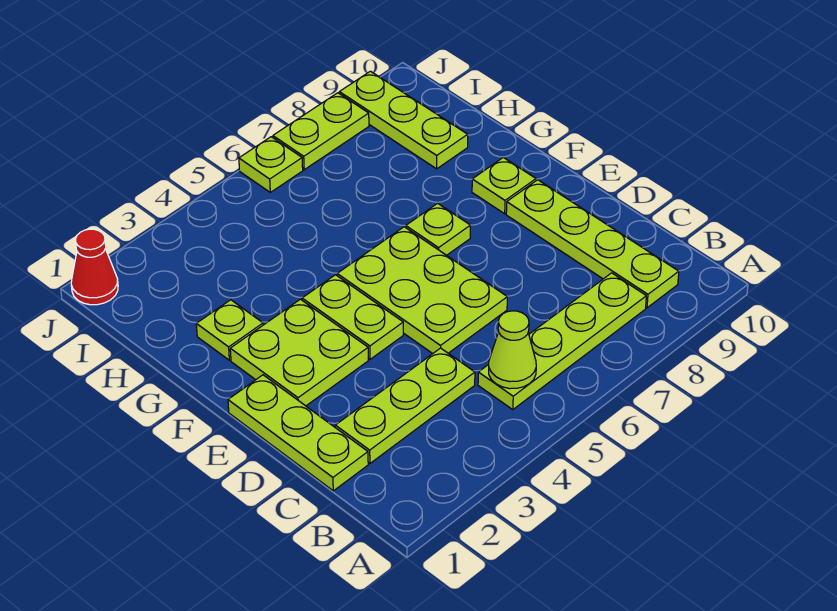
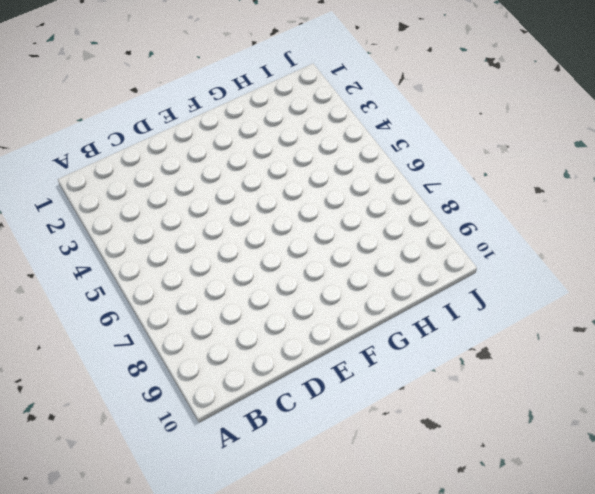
none -> lime plate B5:B8 level 1
none -> lime plate B9:E9 level 1
none -> lime plate C1:E1 level 1

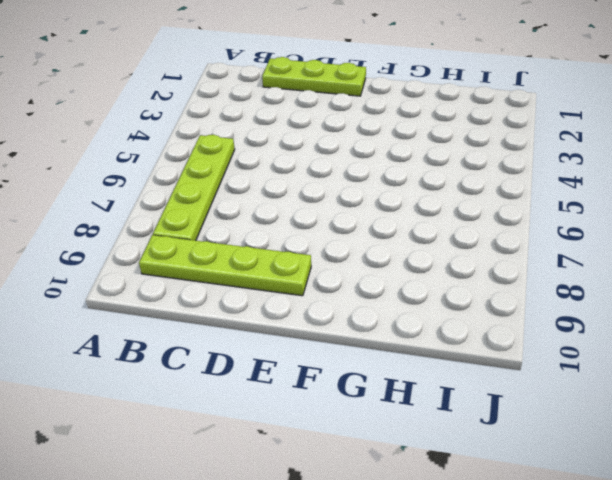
none -> lime plate C2:C4 level 1
none -> lime plate D5:F6 level 1
none -> lime plate E2:F3 level 1

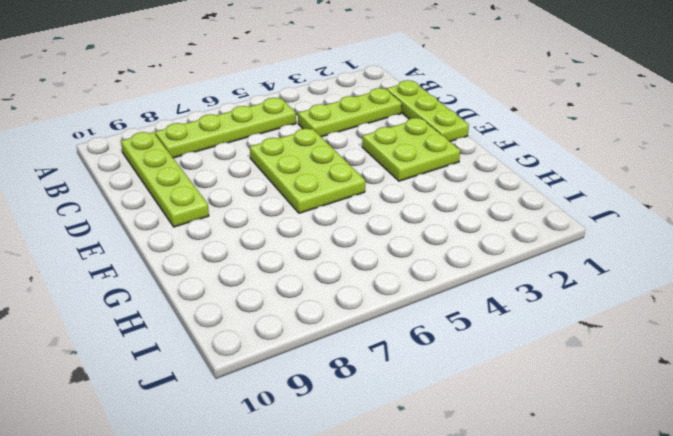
none -> lime plate E4:F4 level 1
none -> lime plate F7 level 1
none -> lime plate F9 level 1

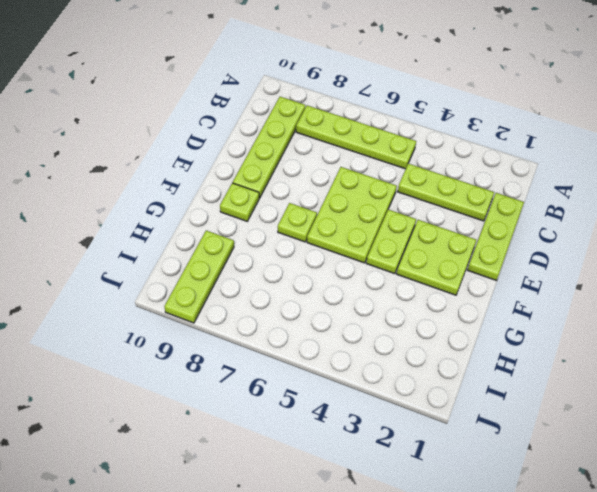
none -> lime plate G2 level 1
none -> red cone J1 level 1
none -> lime plate J6 level 1

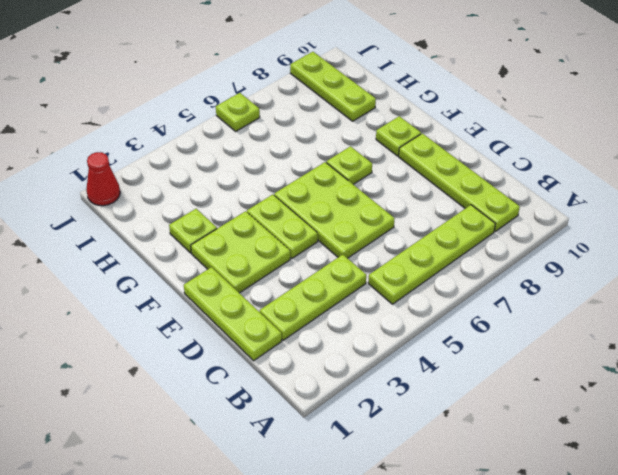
none -> lime plate J7:J8 level 1
none -> lime cone B5 level 2

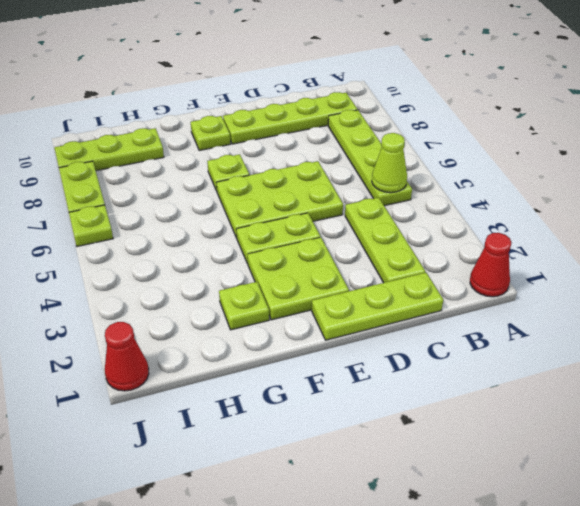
red cone A1 level 1 -> none

